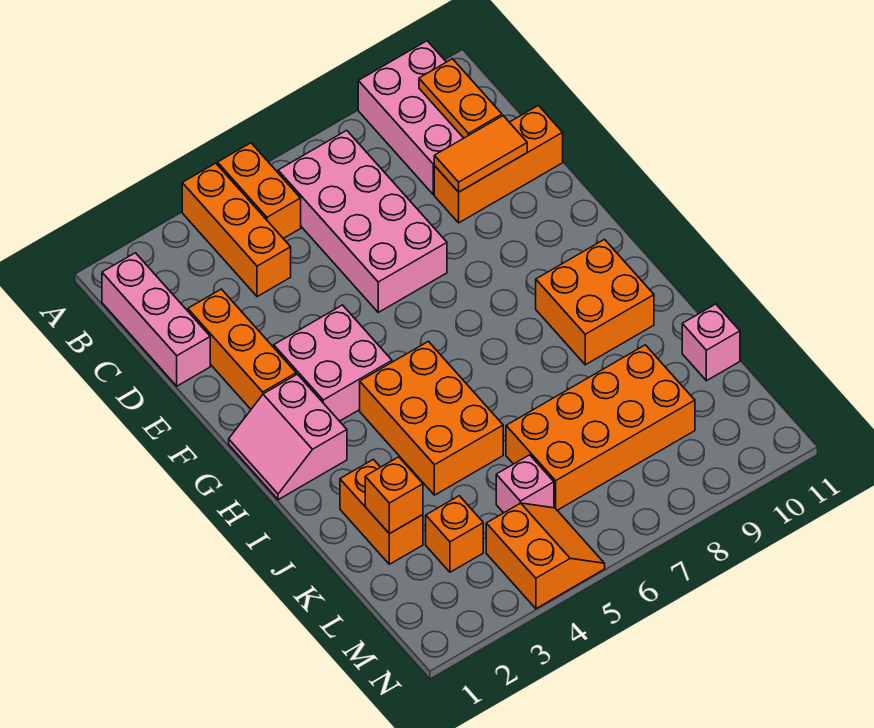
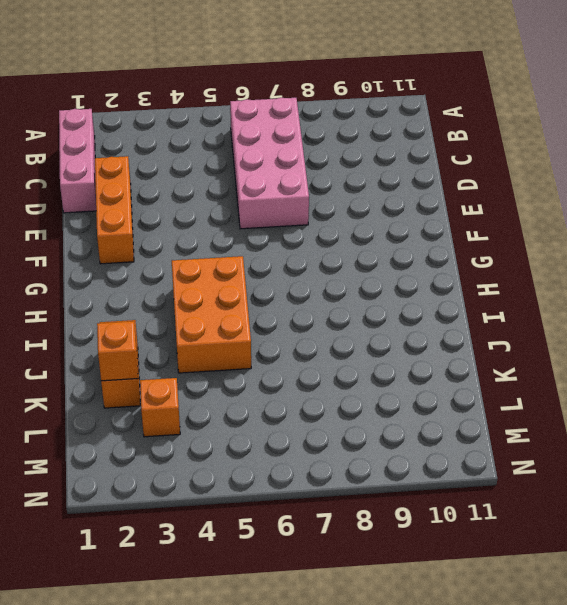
none -> orange brick A4:C4 level 1
none -> orange brick A5:B5 level 1
none -> pink brick A9:C10 level 1

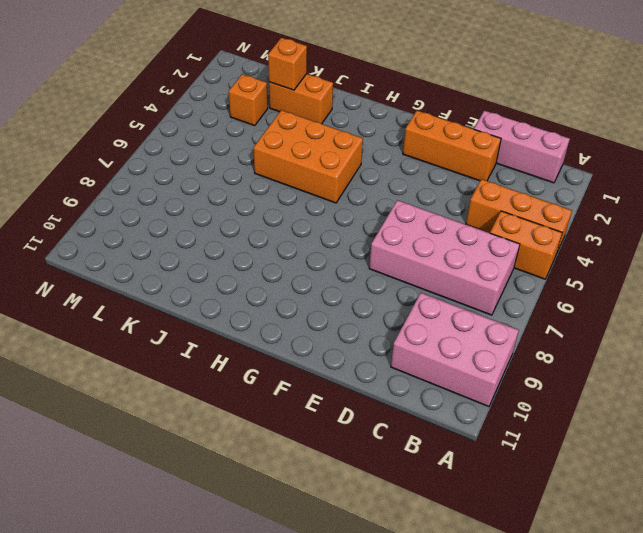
none -> orange brick D9:D11 level 1
none -> pink brick F3:G4 level 1
none -> pink slope G1:H2 level 1 top 2

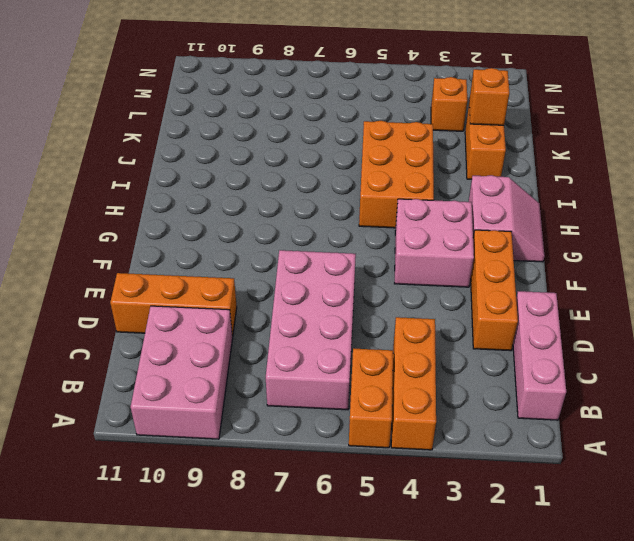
none -> orange brick H9:I10 level 1
none -> orange brick K6:L9 level 1
none -> pink brick K11 level 1

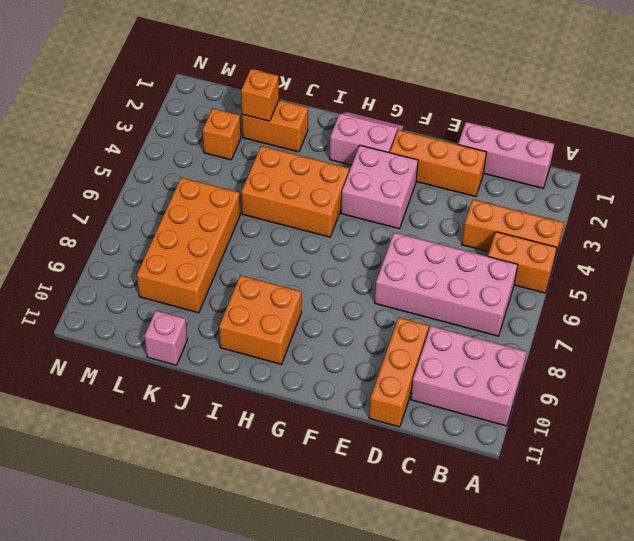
none -> pink brick L5 level 1
none -> orange slope M4:N5 level 1 top 4
none -> orange plate B10:C10 level 2

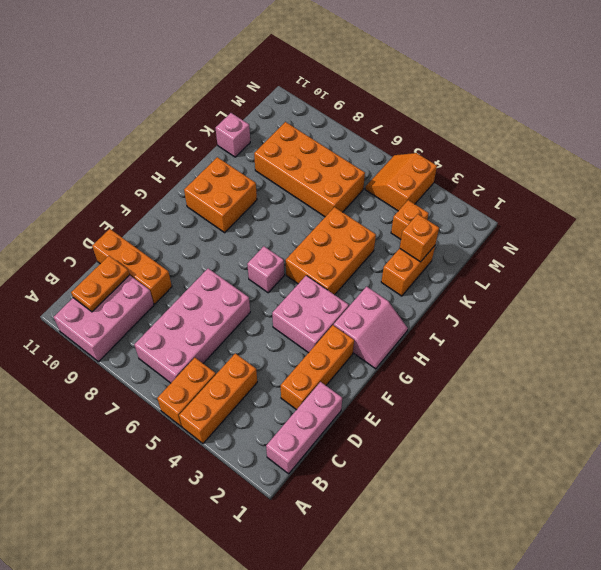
pink brick G6 level 1 -> pink brick L5 level 1
none -> orange tile D9:D10 level 2

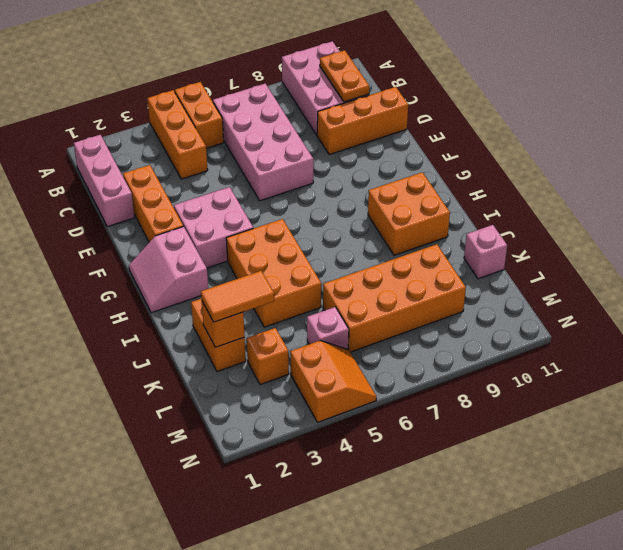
orange tile K2:K3 level 3 -> orange tile D9:D10 level 2

